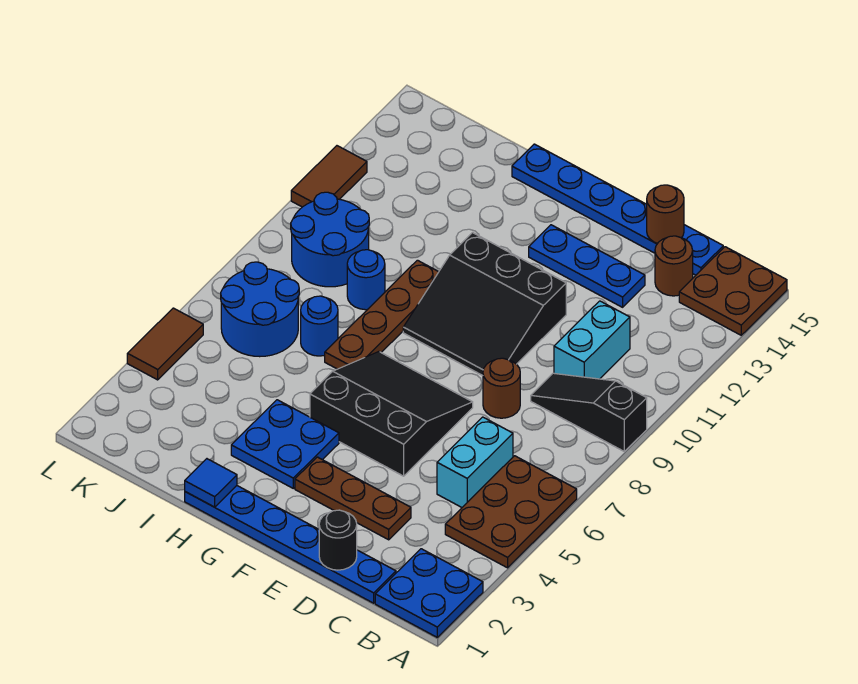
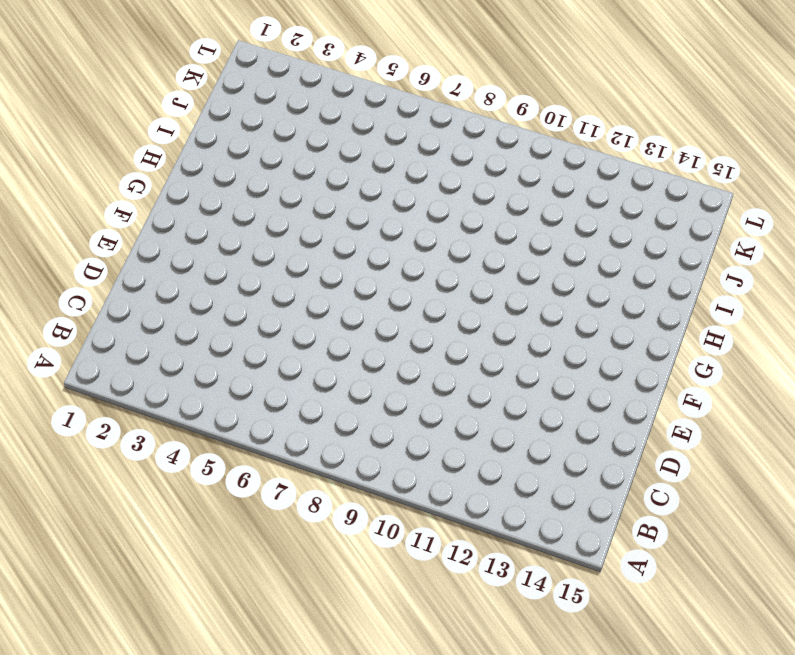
none -> blue plate A1:B2 level 1
none -> brown plate A4:B6 level 1
none -> black slope A9:C9 level 1 top A

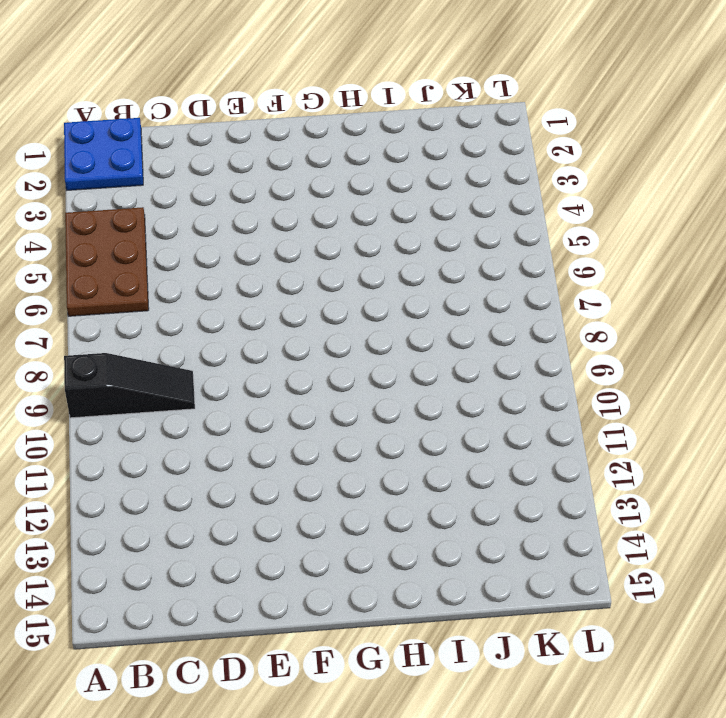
none -> brown plate A14:B15 level 1
none -> blue plate C1:H1 level 1
none -> cyan brick C5:C6 level 1

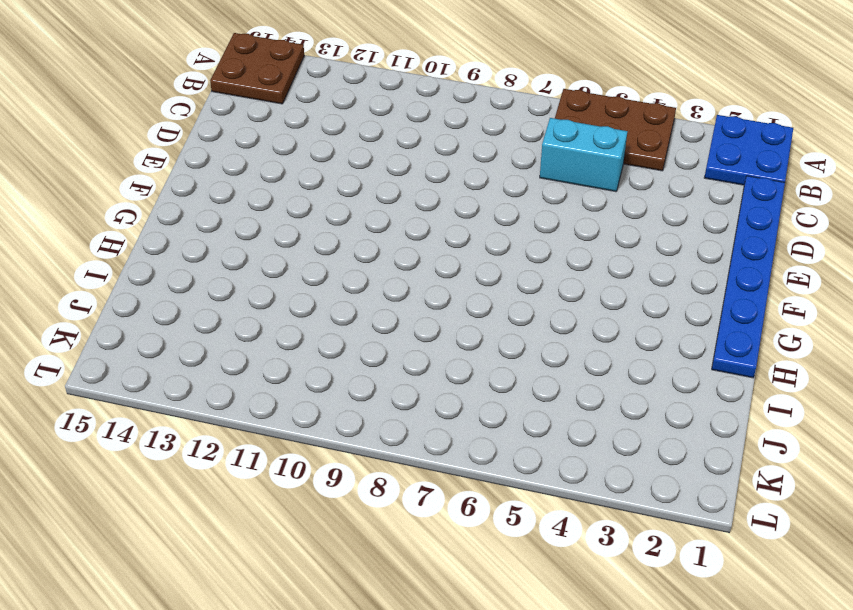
none -> black slope A9:C9 level 1 top A
none -> cyan brick C10:C11 level 1
none -> brown round brick C14 level 1

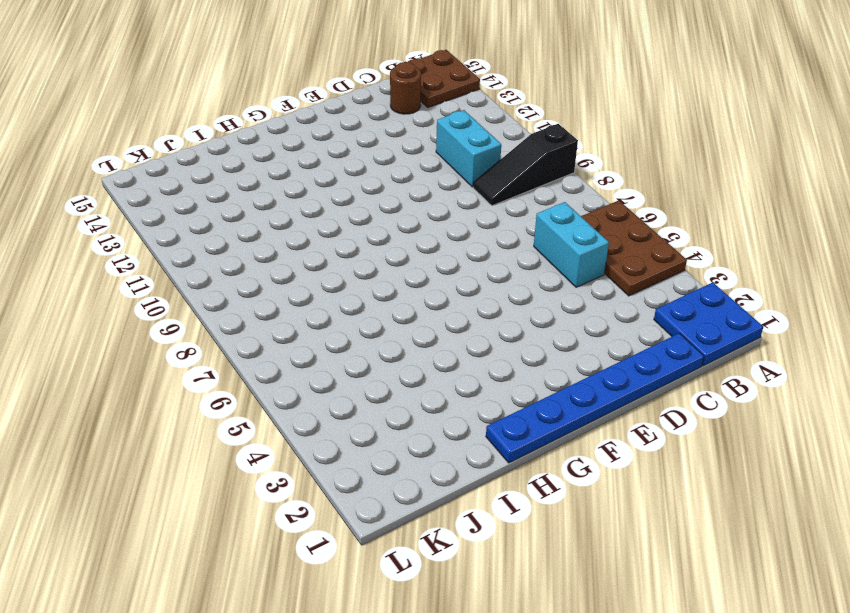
none -> blue plate C15:H15 level 1
none -> brown plate D3:F3 level 1
none -> brown round brick D8 level 1

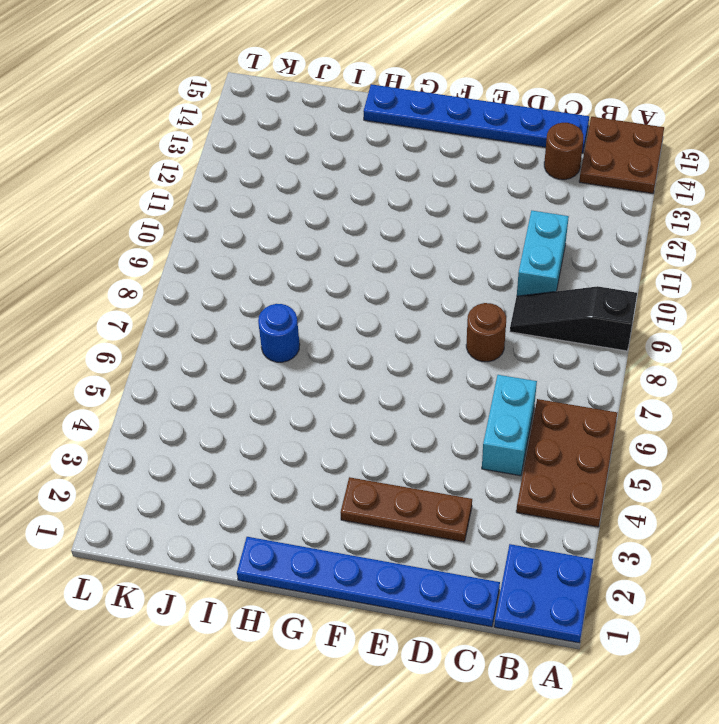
none -> blue plate D13:F13 level 1
none -> black slope E5:G7 level 1 top 5
none -> black slope E9:G11 level 1 top 11

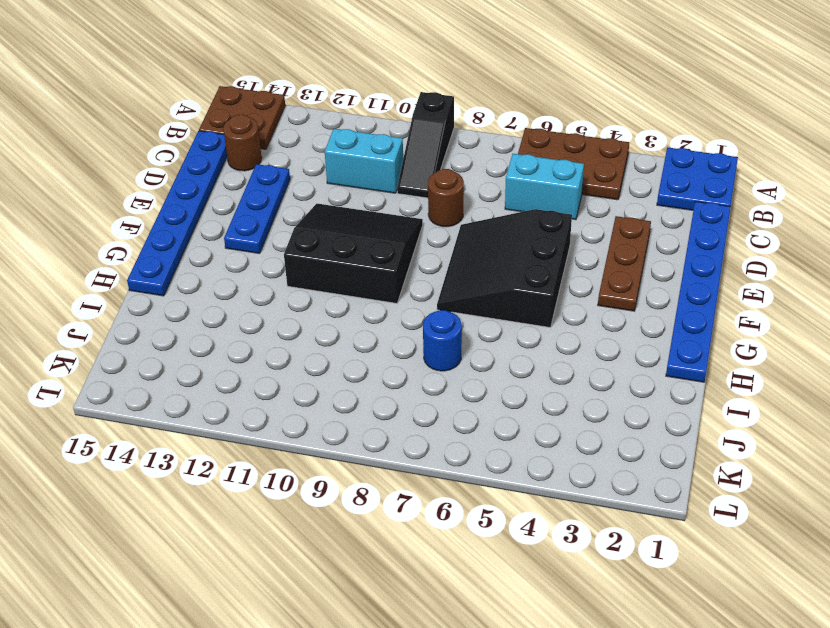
black slope E9:G11 level 1 top G -> black slope E9:G11 level 1 top 11
none -> blue plate G3:H4 level 1
none -> brown plate H7:H10 level 1
none -> blue round brick I9 level 1

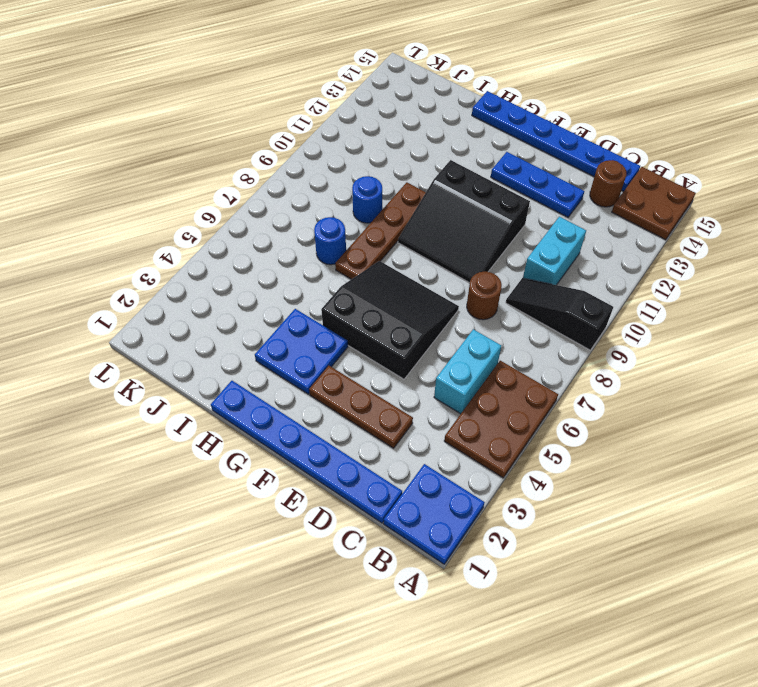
none -> blue round brick J6:K7 level 1
none -> blue round brick J9:K10 level 1
none -> brown tile L4:L5 level 1

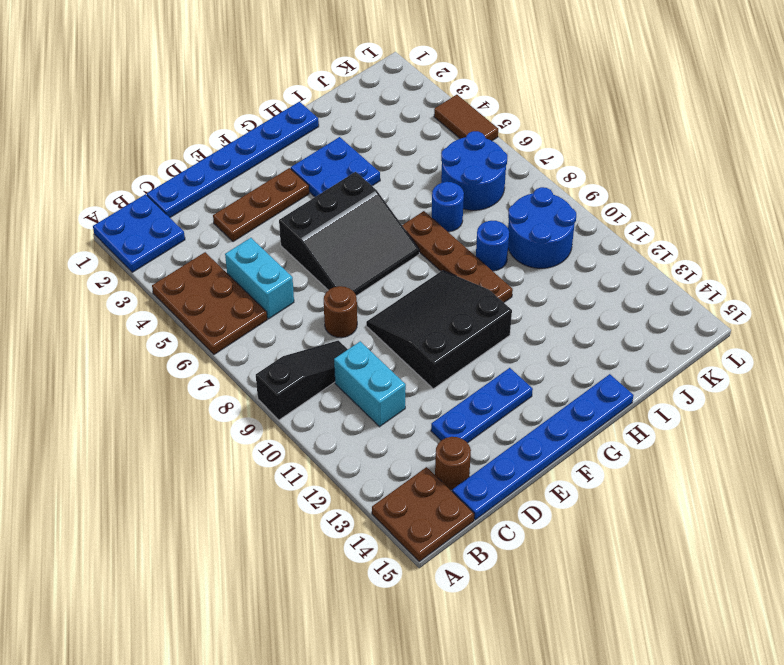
none -> brown tile L11:L12 level 1
none -> black round brick D1 level 2
none -> brown round brick D15 level 2

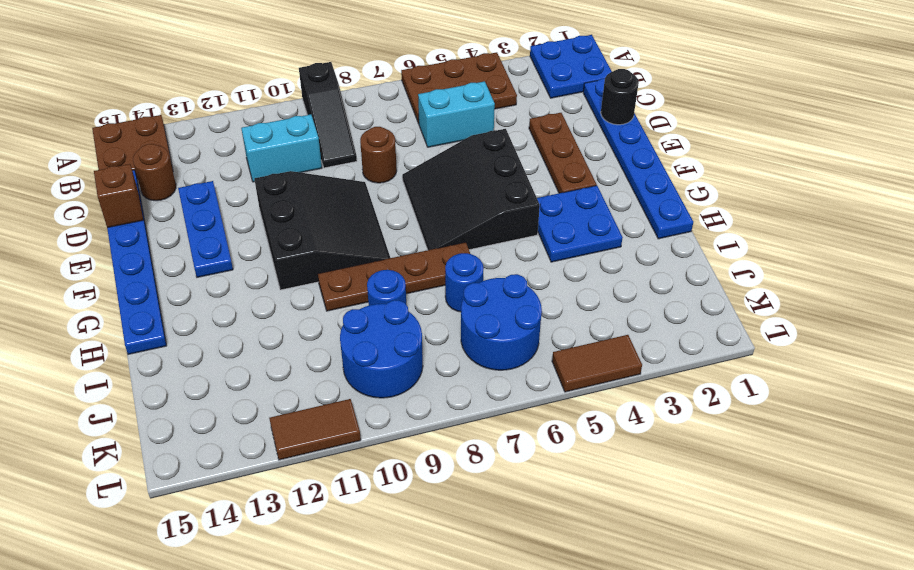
brown brick D15 level 2 -> brown round brick D15 level 2
none -> blue tile H1 level 2

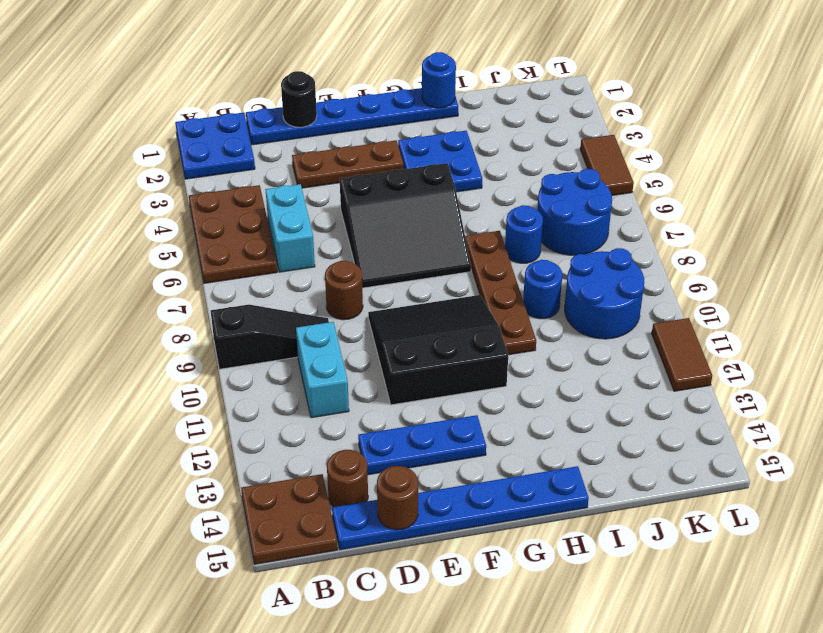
blue round brick H1 level 2 -> blue tile H1 level 2

